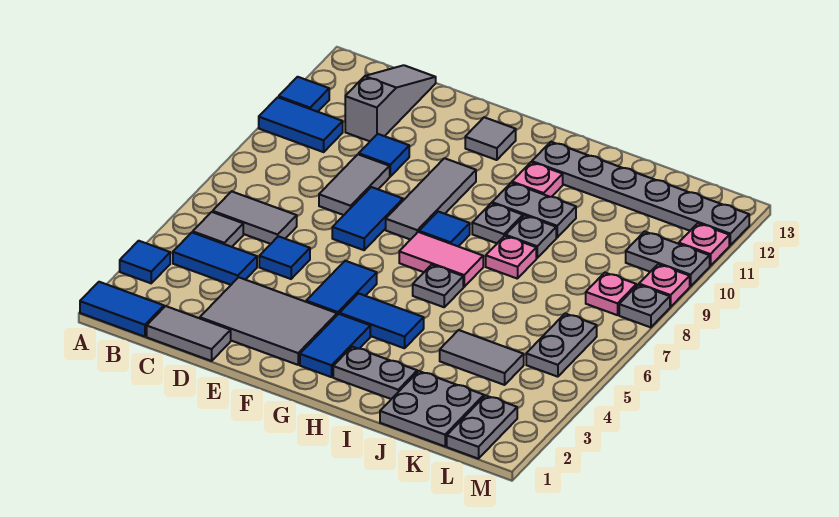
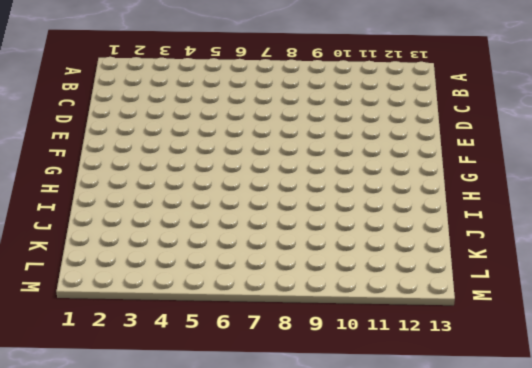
none -> blue tile A1:B1 level 1
none -> blue tile A3 level 1
none -> blue tile A10:B10 level 1
none -> blue tile A11 level 1

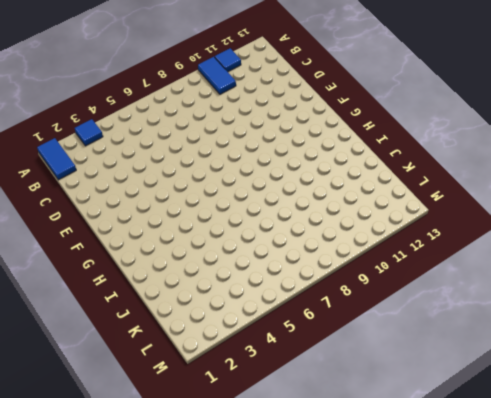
none -> blue tile B4:C4 level 1
none -> grey tile B5 level 1
none -> grey tile B6:C6 level 1
none -> grey tile C1:D1 level 1

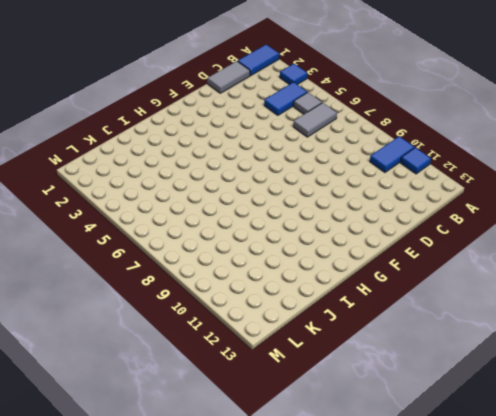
none -> grey slope C11:C13 level 1 top 11
none -> grey tile D2:F3 level 1
none -> blue tile D5 level 1
none -> grey tile D8:D9 level 1

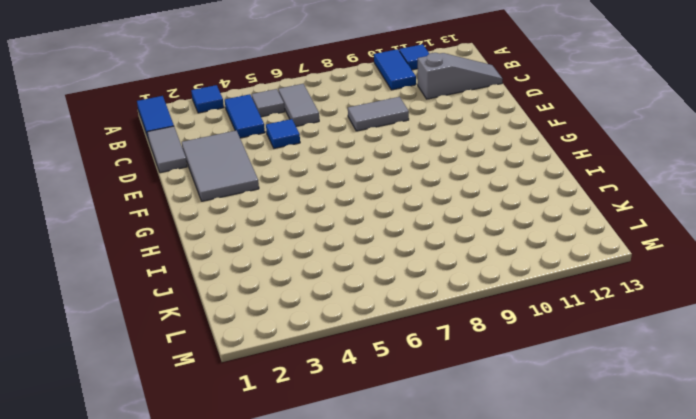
none -> blue tile D10 level 1
none -> blue tile E7:E8 level 1
none -> blue tile F4:F5 level 1
none -> grey tile F8:F10 level 1

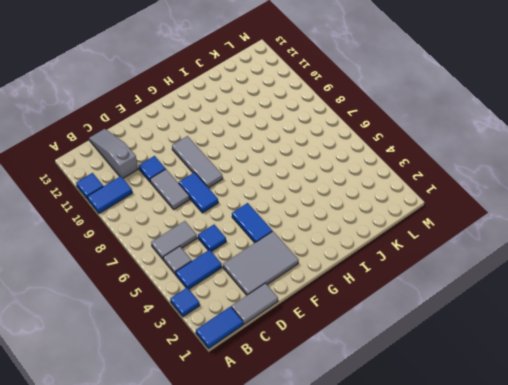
none -> grey tile F12 level 1
none -> blue tile G2:G3 level 1
none -> blue tile G4:H4 level 1
none -> pink tile G7:H7 level 1

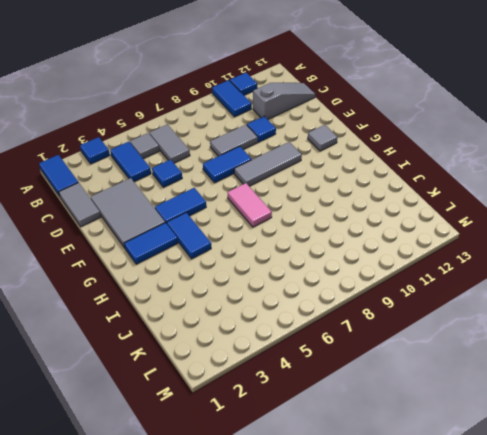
none -> blue tile G8 level 1
none -> grey plate H2:I2 level 1
none -> grey plate H6 level 1
none -> grey plate H9 level 1

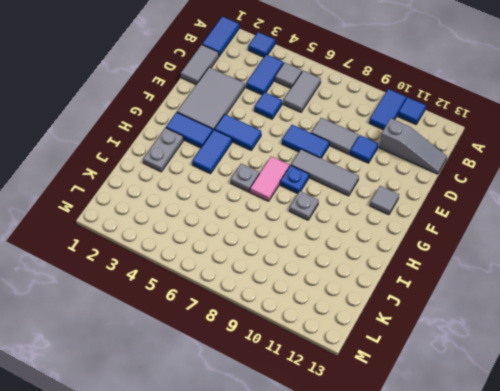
blue plate G8 level 1 -> blue tile G8 level 1
none -> grey plate H10:I10 level 1
none -> pink plate H11 level 1
none -> grey plate H12:M12 level 1
none -> pink plate I8 level 1

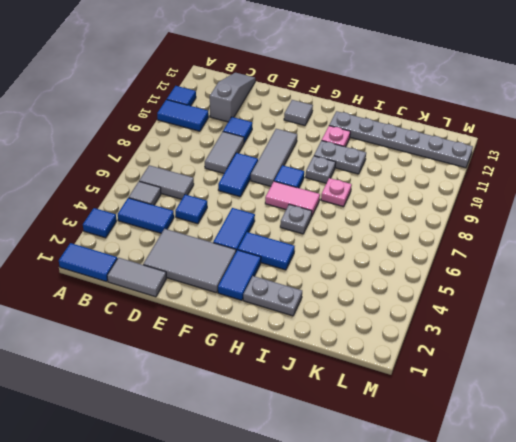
none -> grey plate I9 level 1
none -> grey plate J1:K2 level 1
none -> grey tile J4:K4 level 1
none -> grey plate L1:L2 level 1

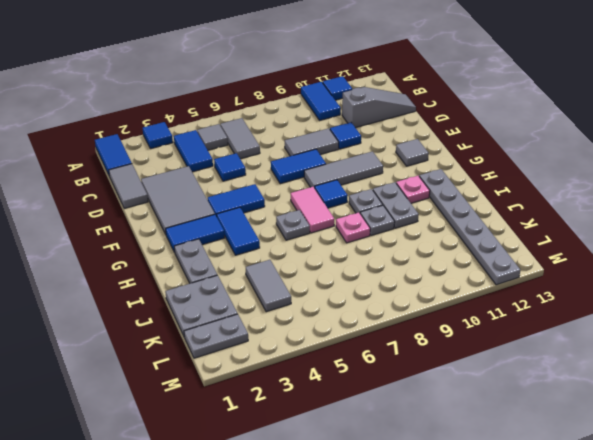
none -> grey plate L5:L6 level 1
none -> pink plate L8 level 1
none -> grey plate L10:M10 level 1
none -> grey plate M8 level 1

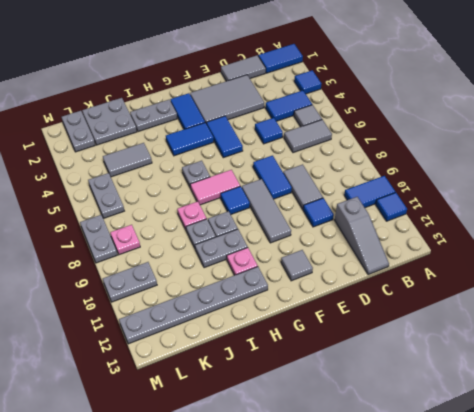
grey plate M7:M8 level 1 -> grey plate M8 level 1
none -> pink plate M9 level 1
none -> pink plate M11 level 1

